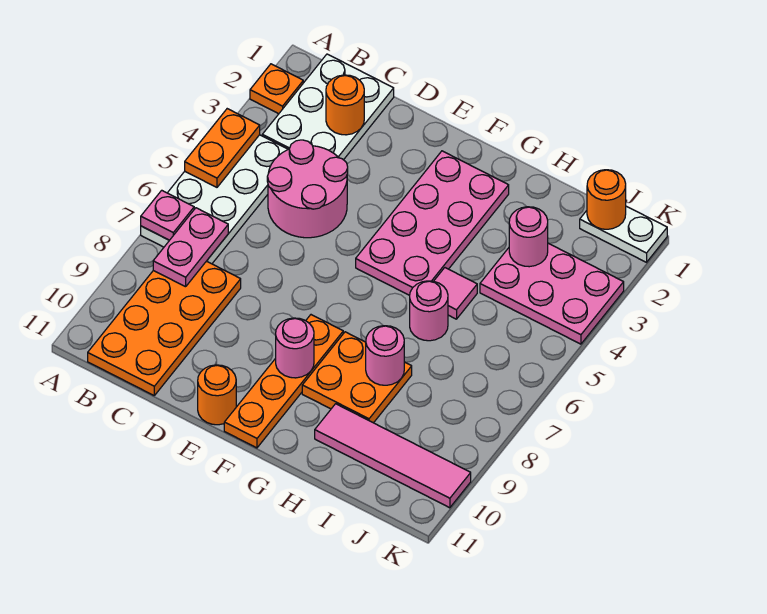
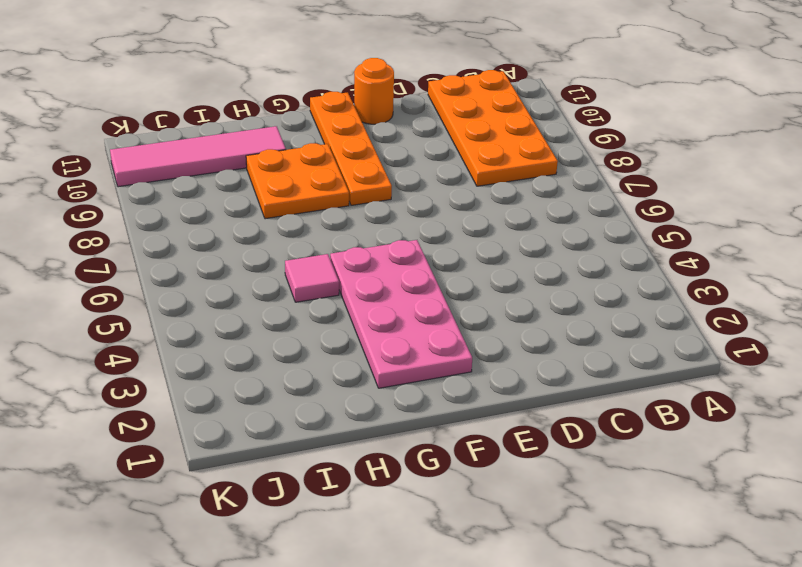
none -> orange plate A2 level 1
none -> white plate A4:B7 level 1
none -> white plate B1:C3 level 1

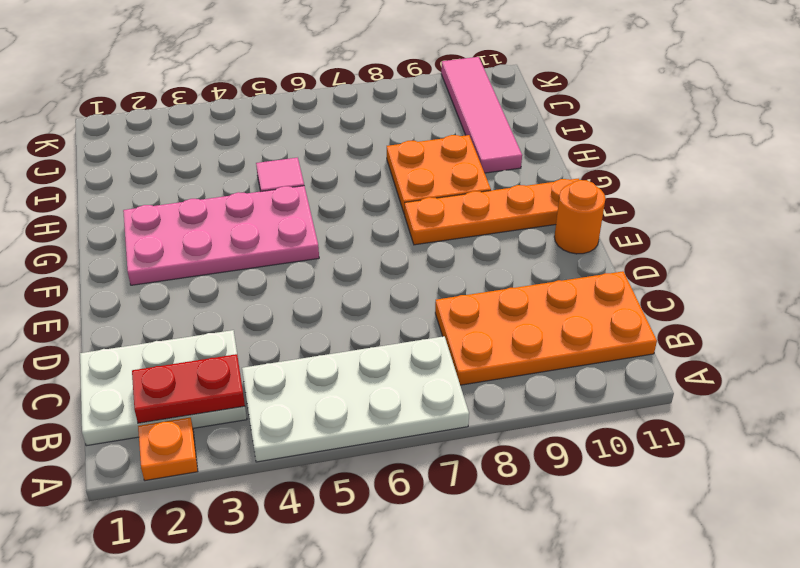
red plate B2:B3 level 2 -> none
none -> pink round brick C4:D5 level 1
none -> pink round brick H6 level 1
none -> pink plate I3:K4 level 1

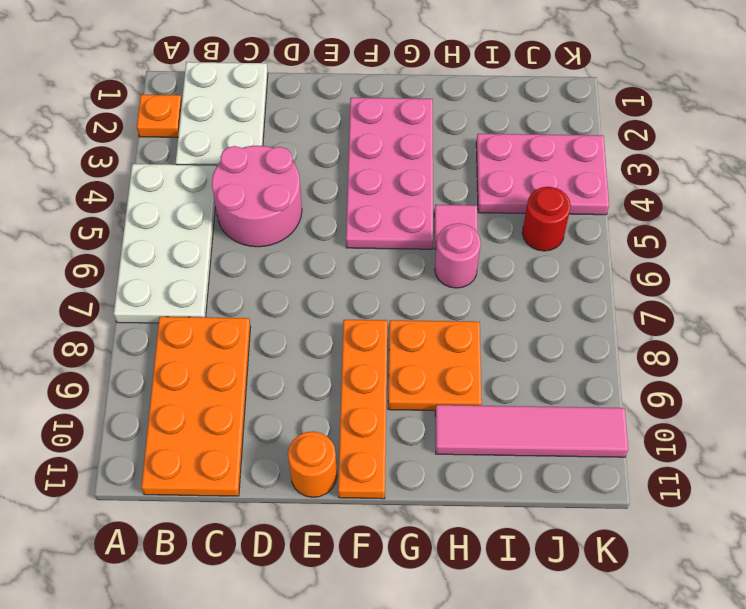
red round brick J5 level 1 -> none
none -> white plate J1:K1 level 1
none -> orange plate A4:A5 level 2
none -> pink plate A7 level 2

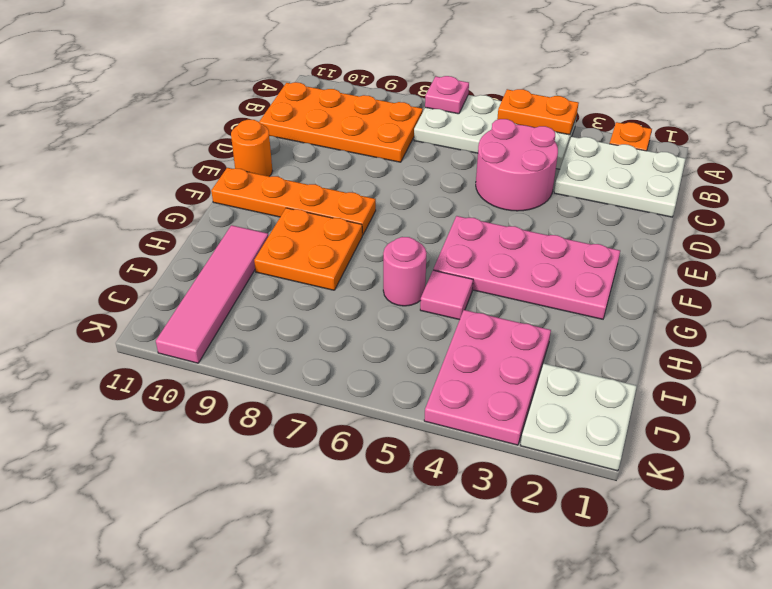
white plate J1:K2 level 1 -> white plate J1:K1 level 1
none -> pink plate B7:B8 level 2
none -> orange round brick C2 level 2
none -> pink round brick F9 level 2

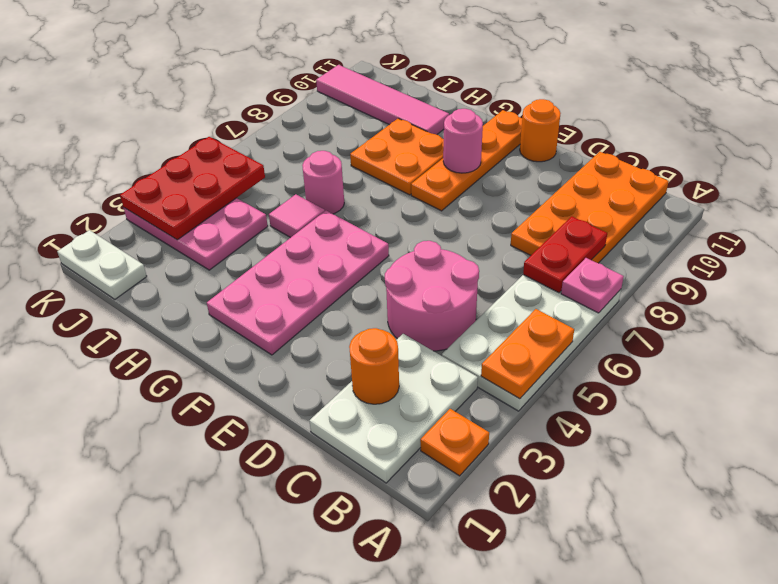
red plate B7:B8 level 2 -> pink plate B7:B8 level 2
red plate J3:K5 level 2 -> none
none -> pink round brick H8 level 2
none -> pink round brick I3 level 2
none -> orange round brick J1 level 2

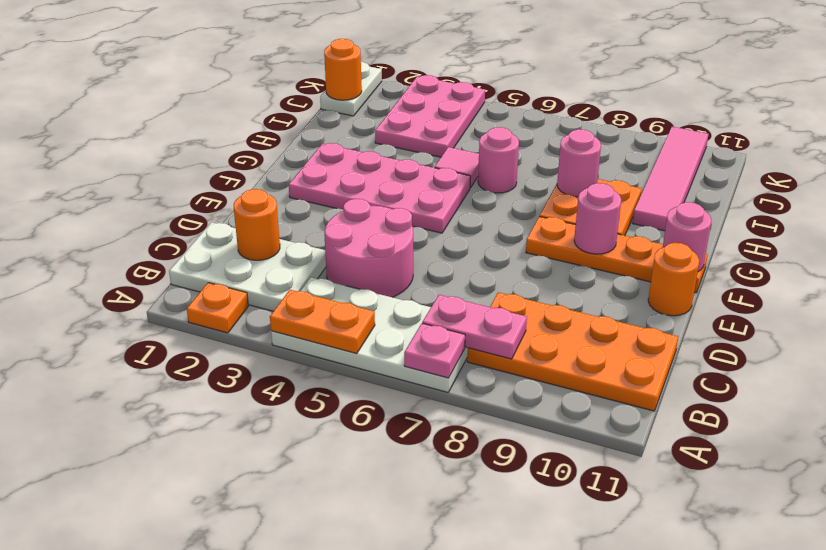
pink round brick F11 level 2 -> pink round brick I3 level 2

